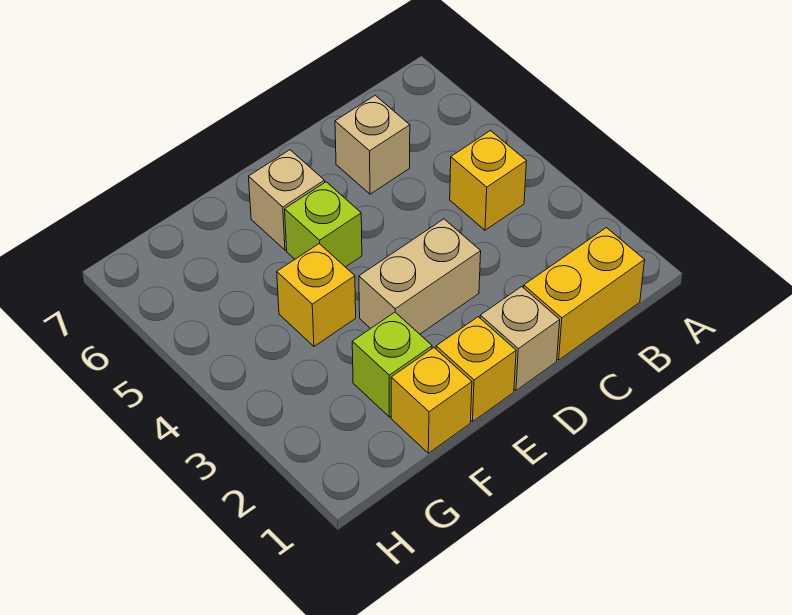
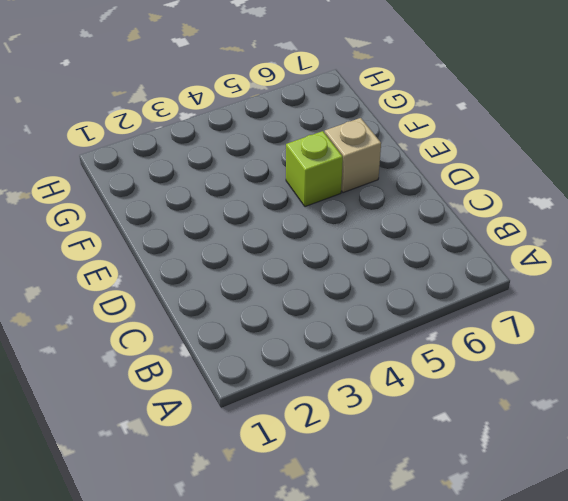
none -> yellow brick B1:C1 level 1
none -> yellow brick B4 level 1

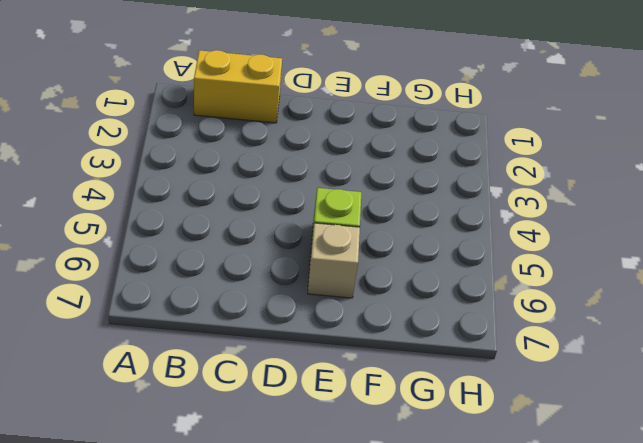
none -> yellow brick B4 level 1
none -> tan brick C6 level 1

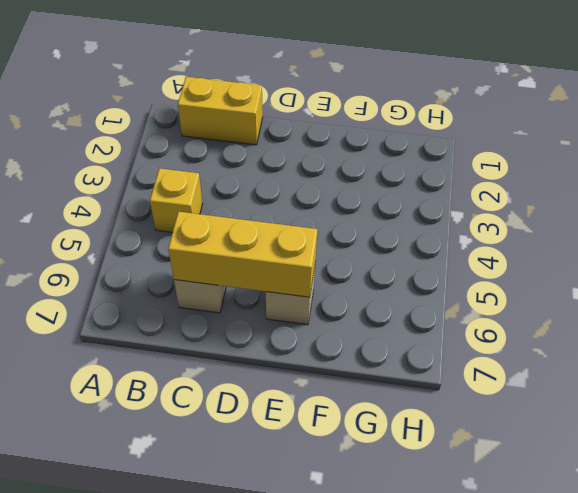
yellow brick C6:E6 level 2 -> none
none -> tan brick D1 level 1
none -> tan brick D3:E3 level 1

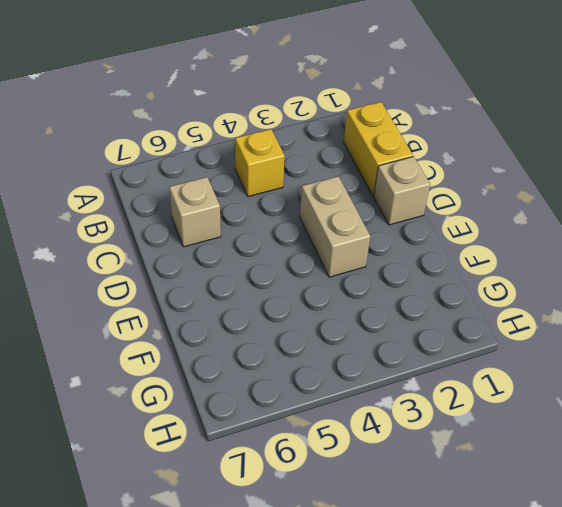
none -> yellow brick E1 level 1
none -> lime brick E5 level 1

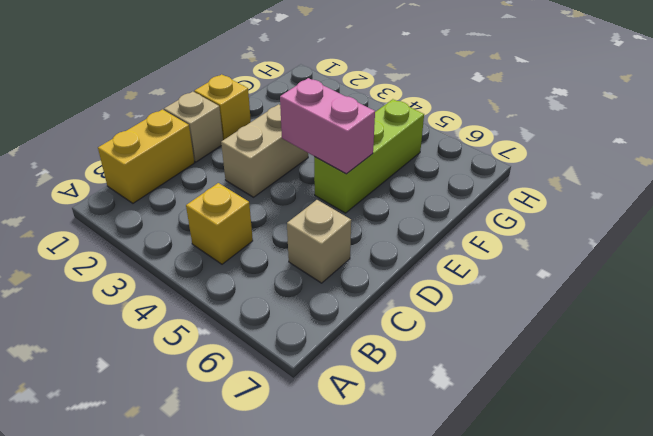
pink brick E4:E5 level 2 -> none
lime brick E5:G5 level 1 -> lime brick E5 level 1
none -> tan brick E6 level 1
none -> yellow brick F1 level 1

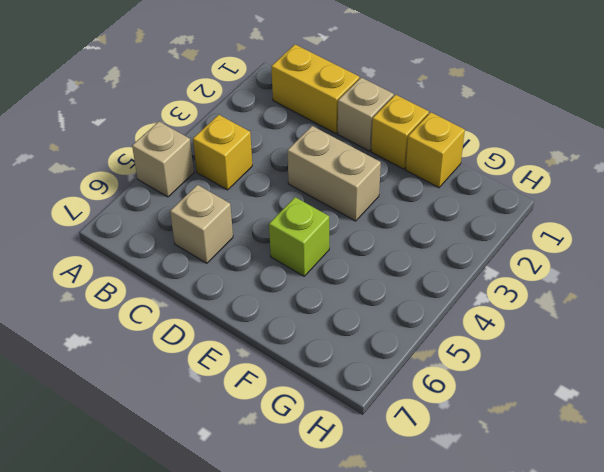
tan brick A5 level 1 -> tan brick E6 level 1
none -> lime brick F2 level 1
none -> yellow brick F4 level 1

